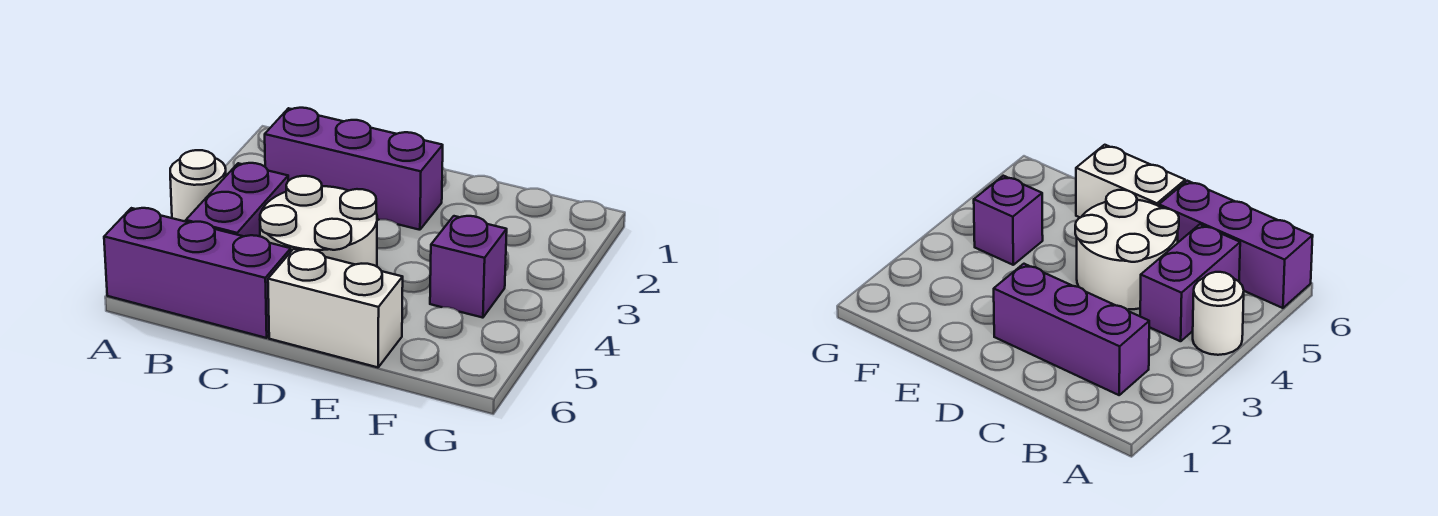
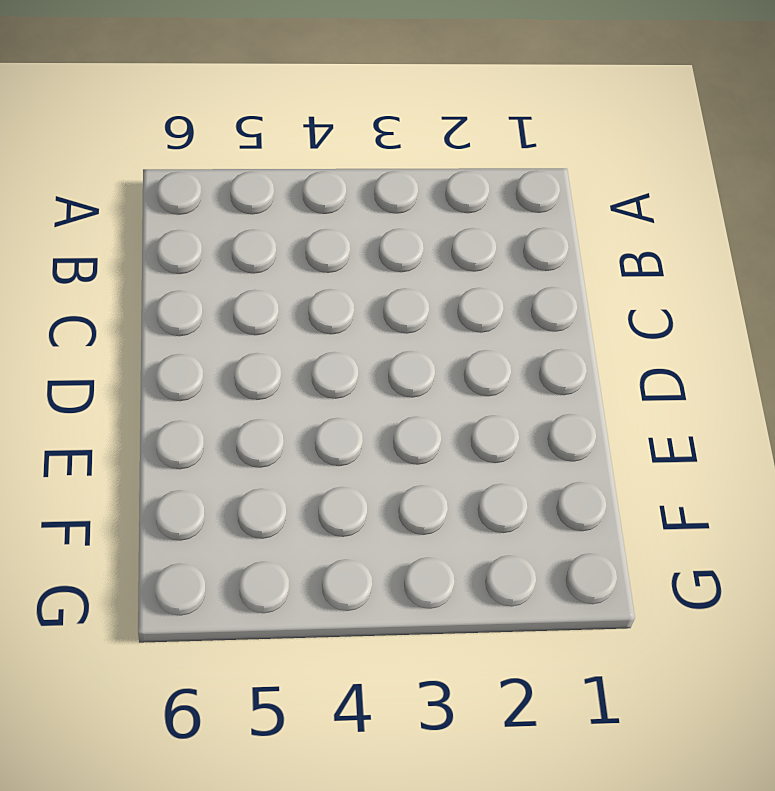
none -> white round brick A4 level 1
none -> purple brick A6:C6 level 1

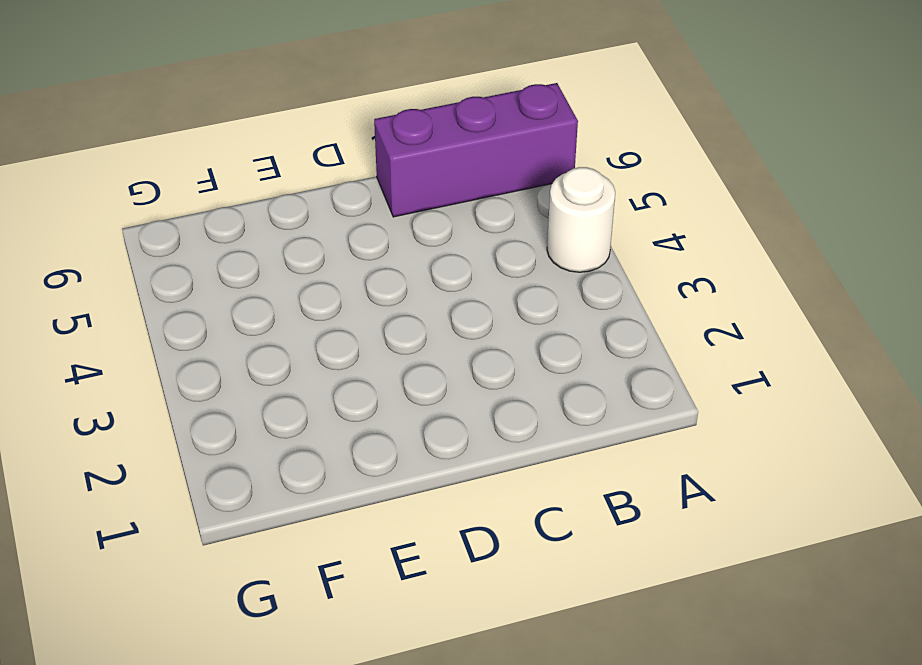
none -> purple brick B2:D2 level 1
none -> purple brick B4:B5 level 1

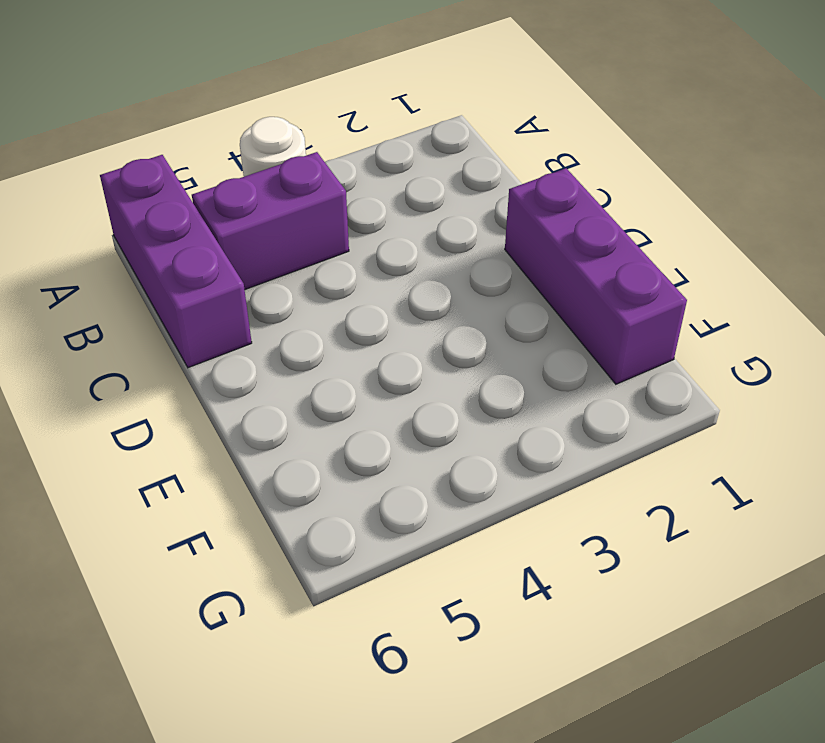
purple brick D1:F1 level 1 -> purple brick B2:D2 level 1
none -> white round brick C4:D5 level 1
none -> white brick D6:E6 level 1

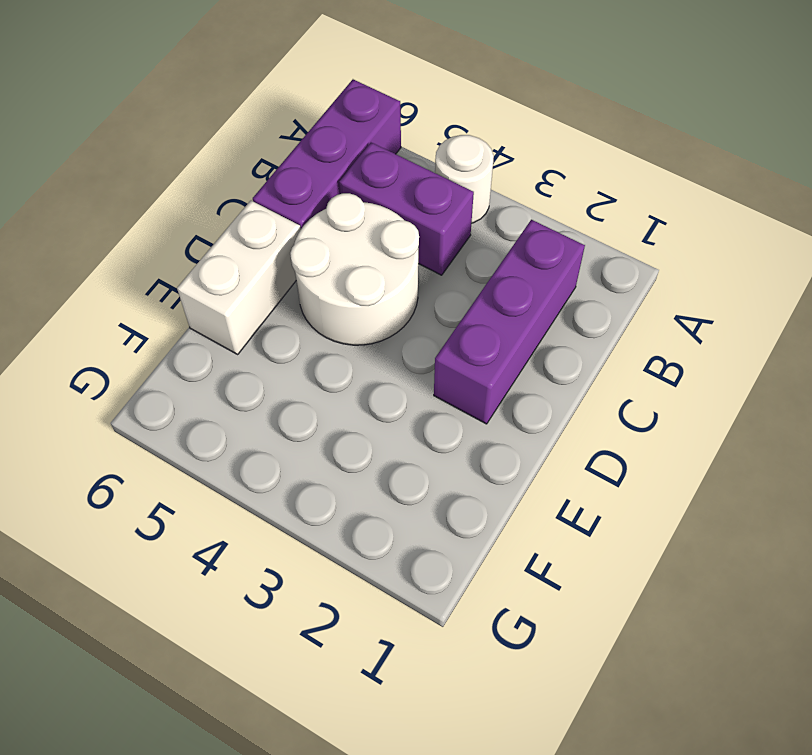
none -> purple brick F4 level 1

